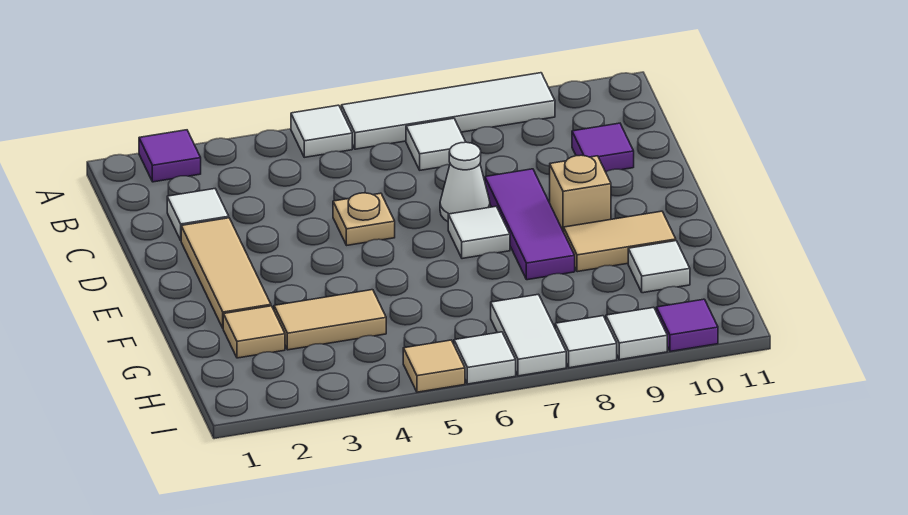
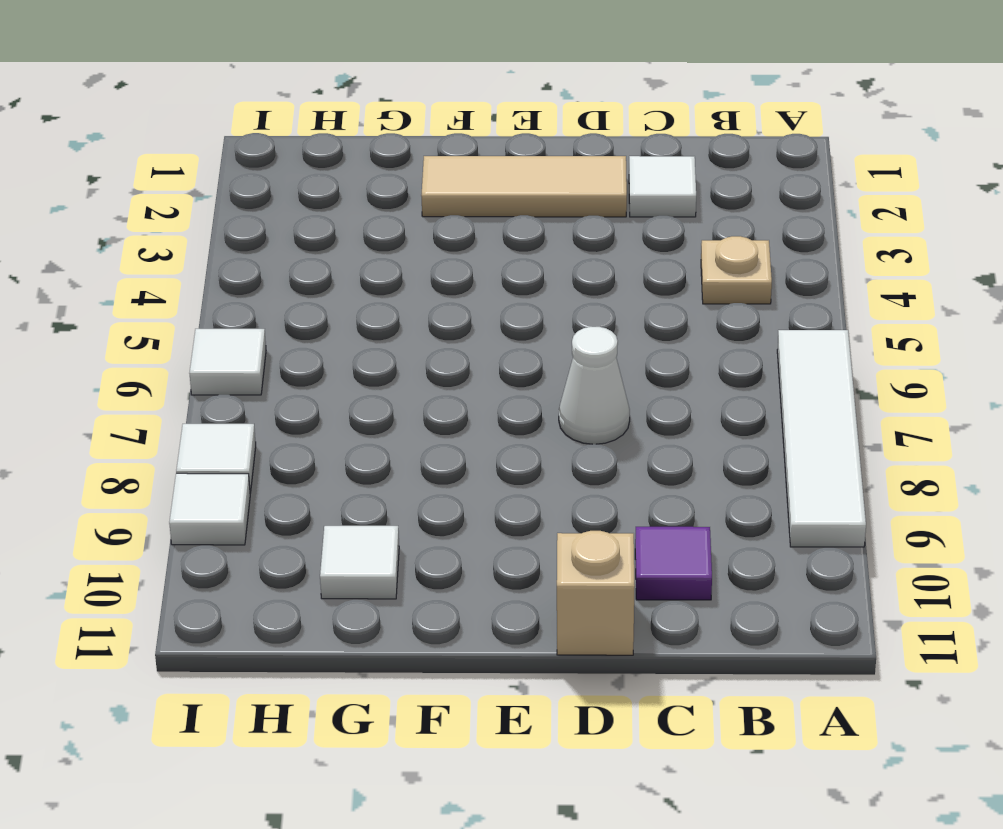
tan plate B4 level 1 -> tan plate D5 level 1
tan brick D11 level 1 -> tan brick E9 level 1
none -> purple tile A2 level 1
none -> white tile A5 level 1
none -> white tile B7 level 1

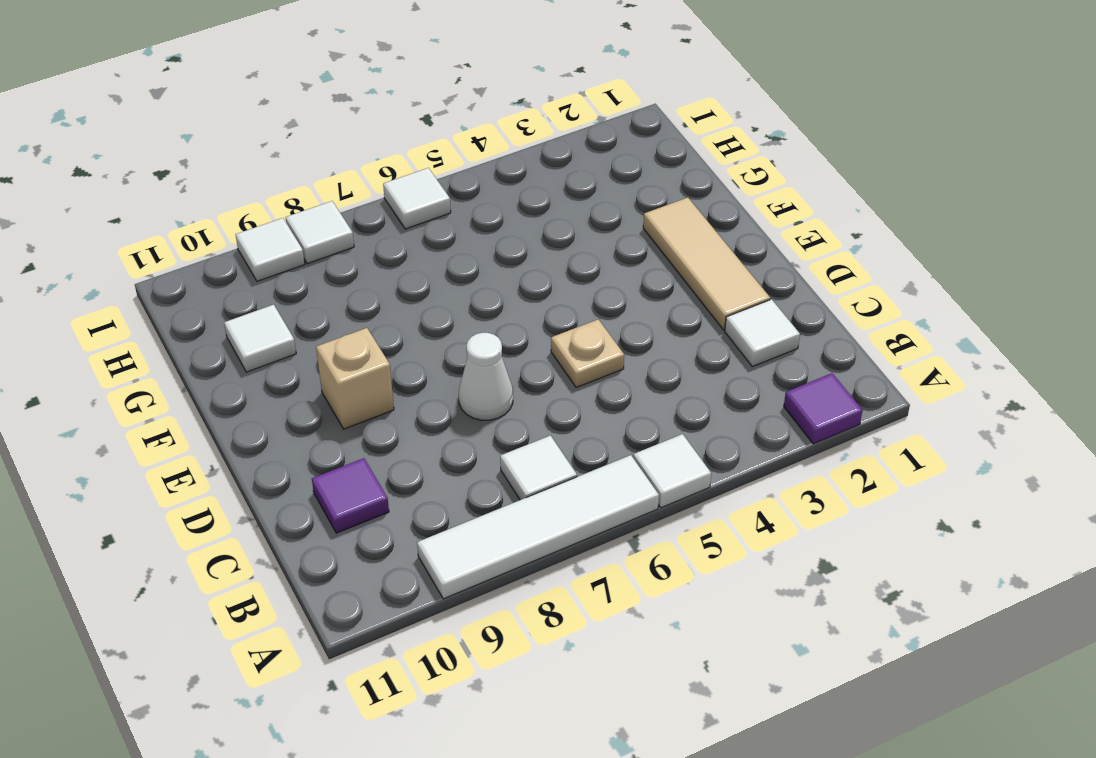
none -> purple tile D8:F8 level 1
none -> white tile E7 level 1
none -> tan tile F9:F10 level 1

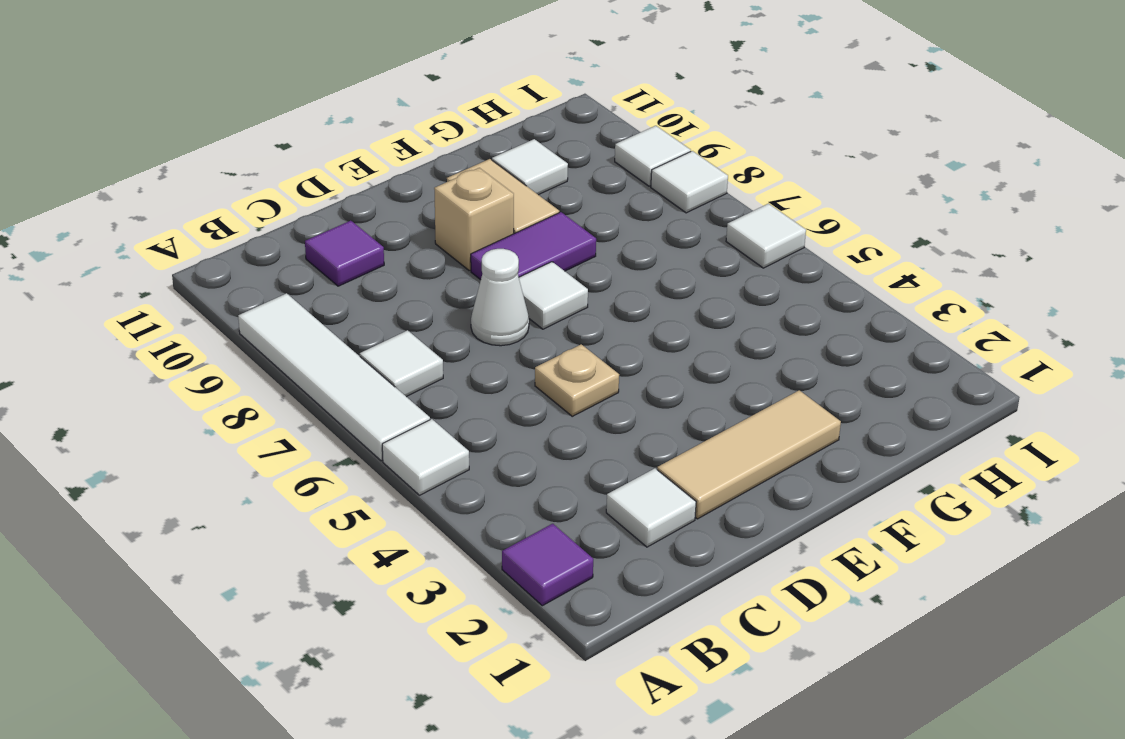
purple tile E8:F8 level 1 -> purple tile D8:F8 level 1
none -> tan tile G2 level 1
none -> tan tile G3:G4 level 1
none -> white tile H7:I7 level 1

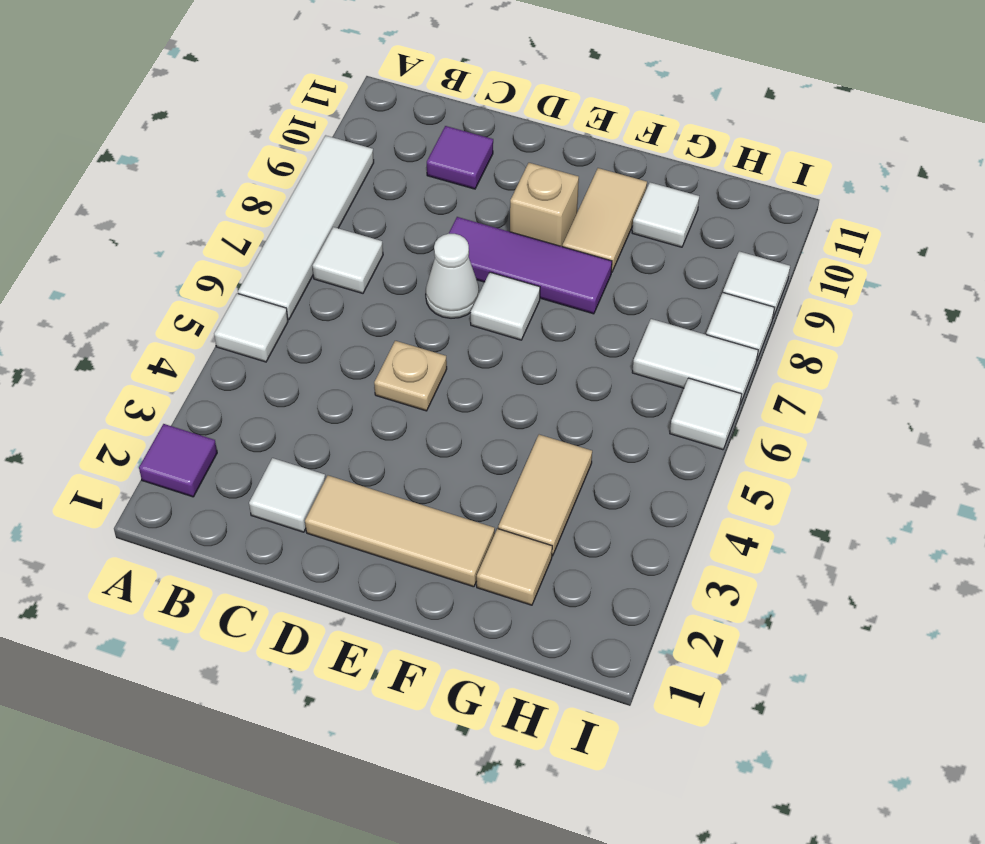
none -> tan tile I5 level 1
none -> purple tile I10 level 1

